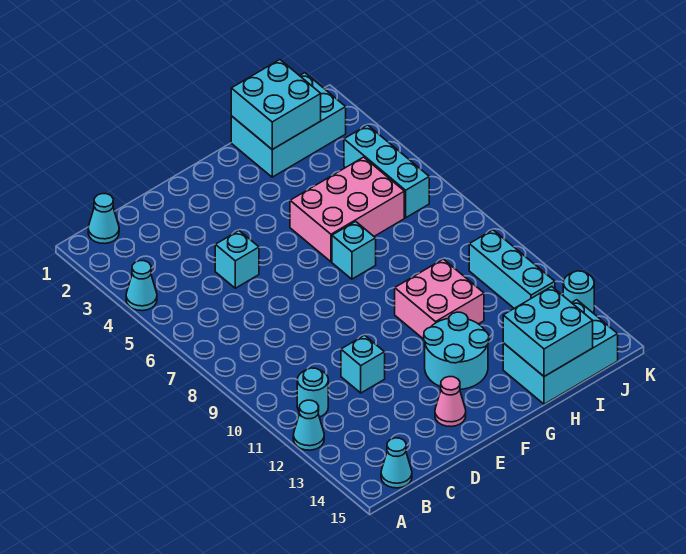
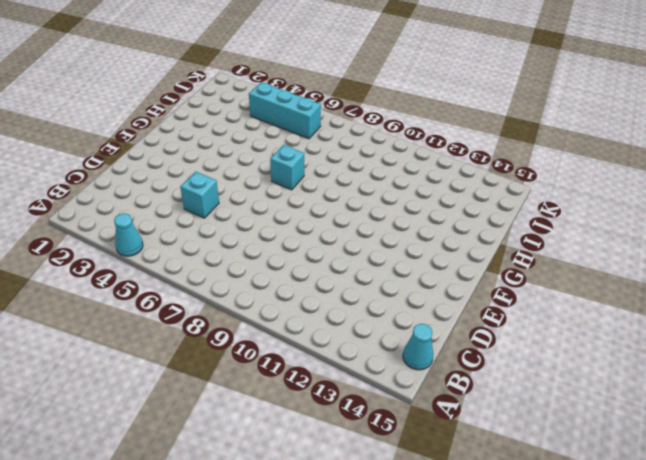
none -> cyan cone A12 level 1
none -> cyan cone B1 level 1
none -> cyan round brick B11 level 1

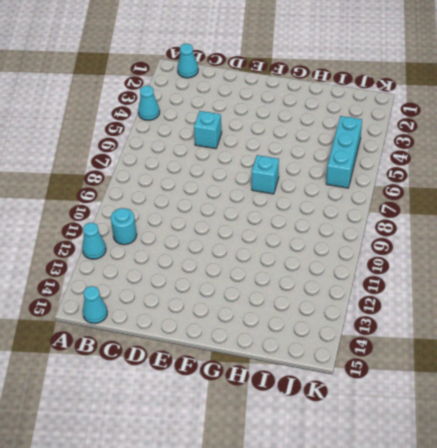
none -> cyan brick D11 level 1
none -> pink cone E14 level 1
none -> cyan round brick F12:G13 level 1

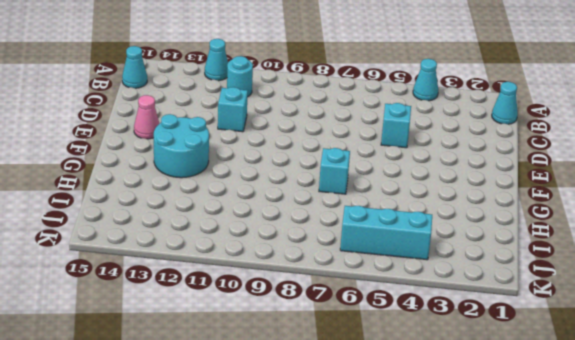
none -> pink brick G5:I6 level 1
none -> pink brick G10:H11 level 1
none -> cyan brick H1:J2 level 1

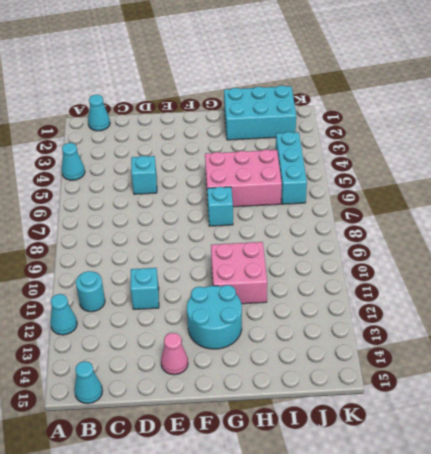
none -> cyan brick H14:J15 level 1
none -> cyan brick J10:J12 level 1
none -> cyan round brick K13 level 1

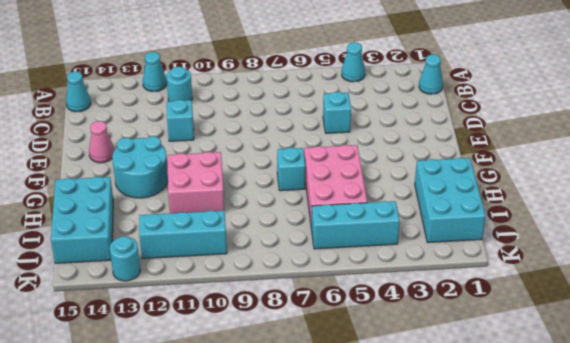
none -> cyan brick H1:I2 level 2
none -> cyan brick H14:I15 level 2

